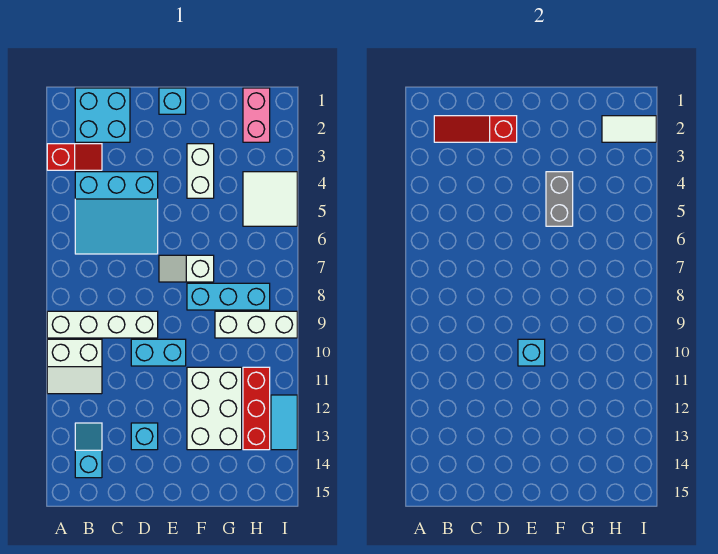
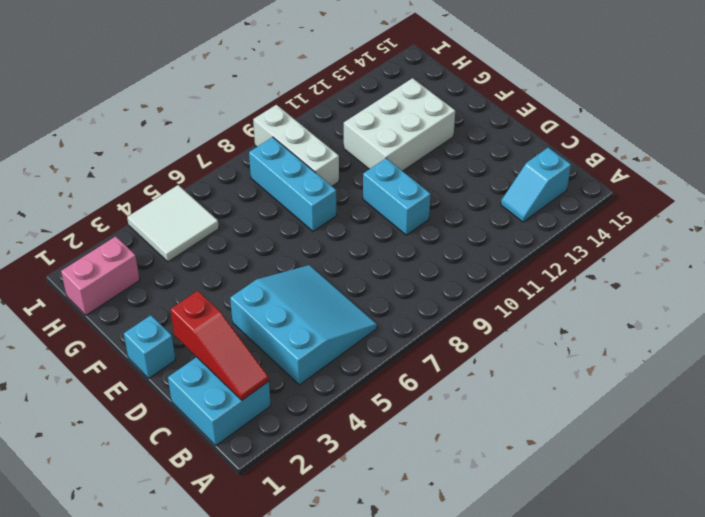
none -> red slope A3:B3 level 1 top A
none -> white brick A9:D9 level 1
none -> white slope A10:B11 level 1 top 10

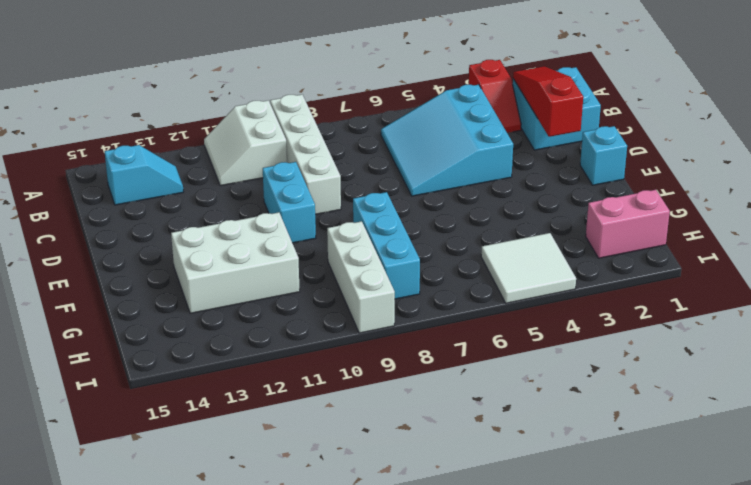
none -> cyan brick D13 level 1
none -> white slope E7:F7 level 1 top F
none -> white brick F3:F4 level 1

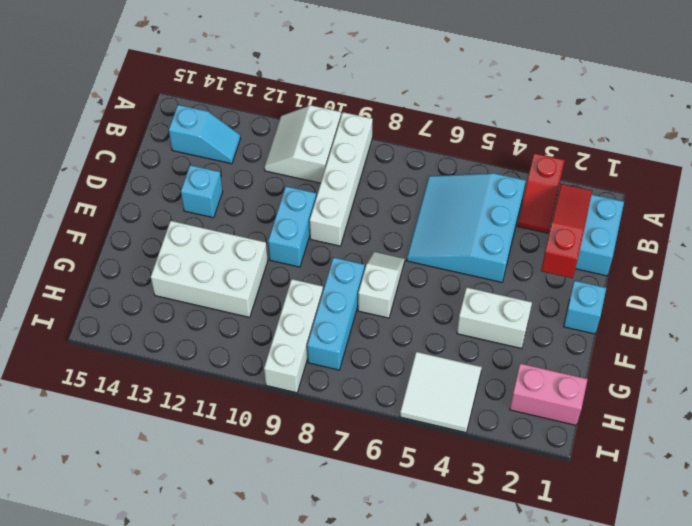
none -> red brick H11:H13 level 1
none -> cyan tile I12:I13 level 1
none -> cyan brick E10 level 2

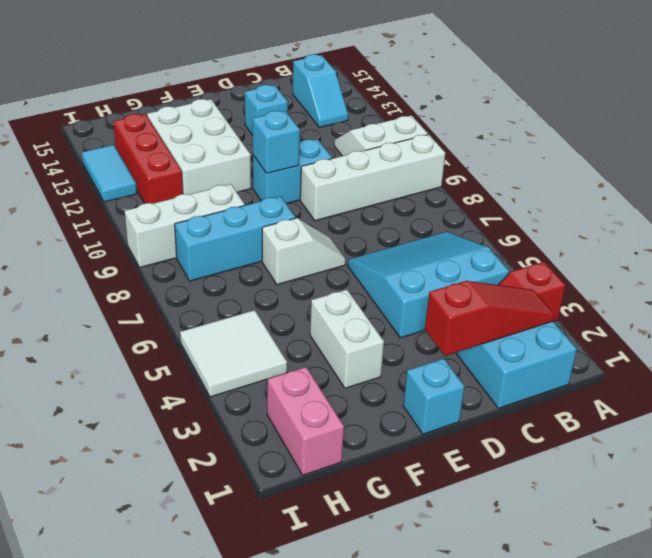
none -> grey brick F4:F5 level 2
none -> white tile H2:I2 level 2

